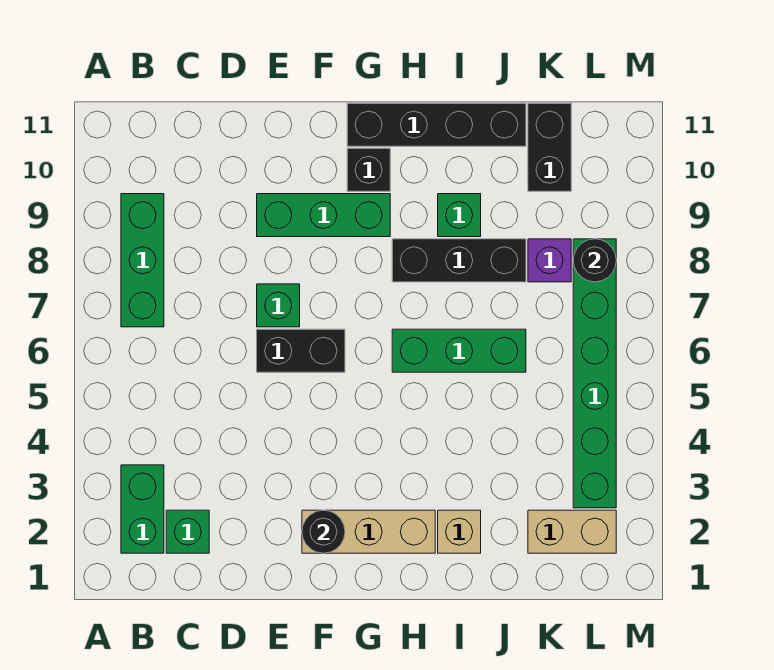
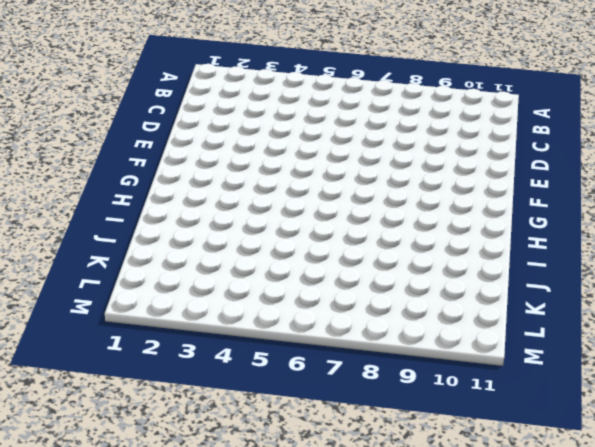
none -> green brick B2:B3 level 1
none -> green brick B7:B9 level 1
none -> green brick C2 level 1

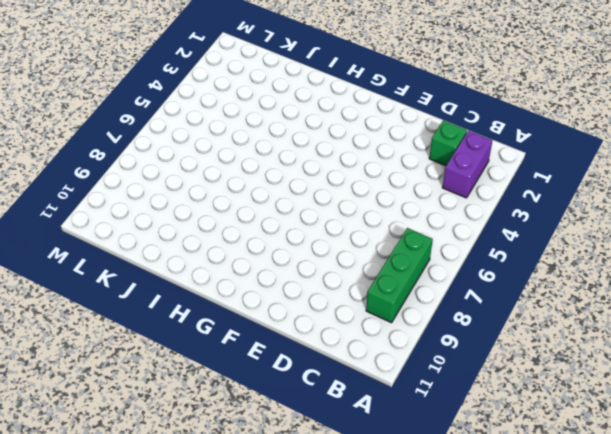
purple brick B2:B3 level 1 -> green brick B2:B3 level 1
none -> black brick E6:F6 level 1
none -> green brick E7 level 1
none -> green brick E9:G9 level 1

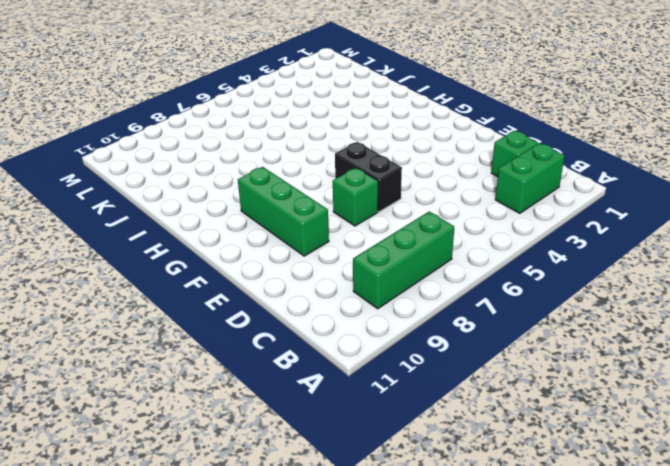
none -> tan brick F2:H2 level 1
none -> black brick G10 level 1
none -> black brick G11:J11 level 1

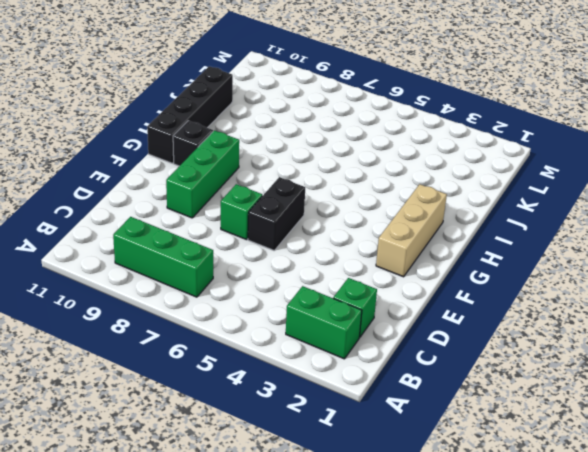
none -> green brick H6:J6 level 1
none -> black brick H8:J8 level 1
none -> tan brick I2 level 1

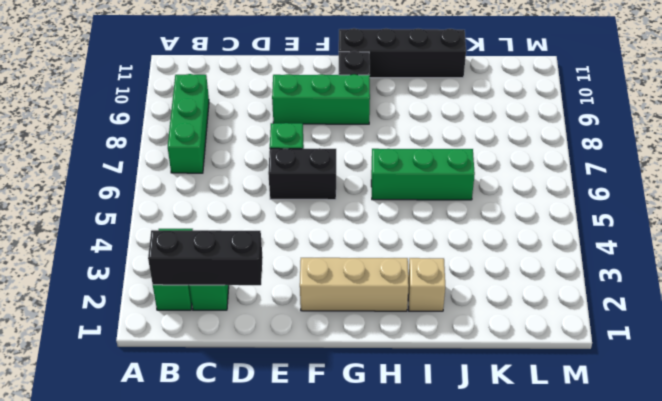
black brick B2:D2 level 2 -> black brick H8:J8 level 1
none -> green brick I9 level 1
none -> tan brick K2:L2 level 1
none -> purple brick K8 level 1

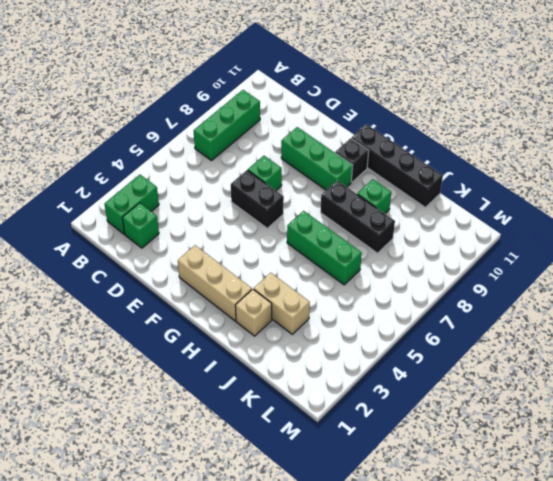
tan brick I3:J3 level 1 -> tan brick K2:L2 level 1
none -> purple brick K8 level 1
none -> black brick K10:K11 level 1
none -> green brick L3:L8 level 1

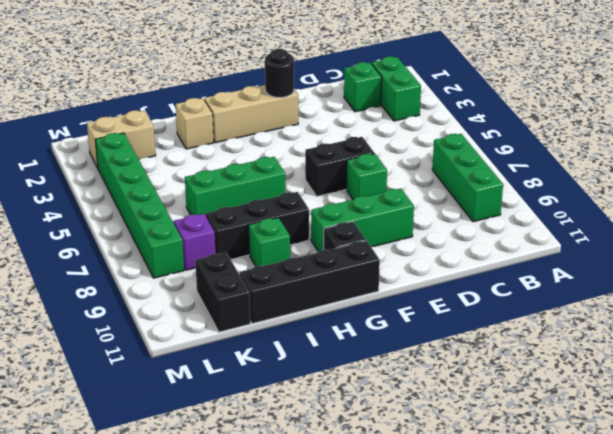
none -> black round brick L8 level 2

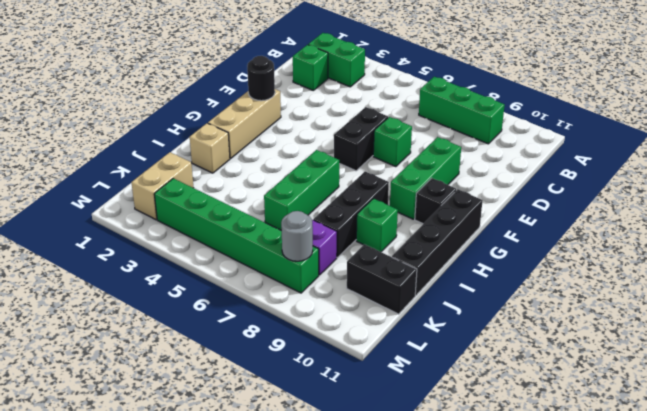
grey round brick L8 level 2 -> black round brick L8 level 2

